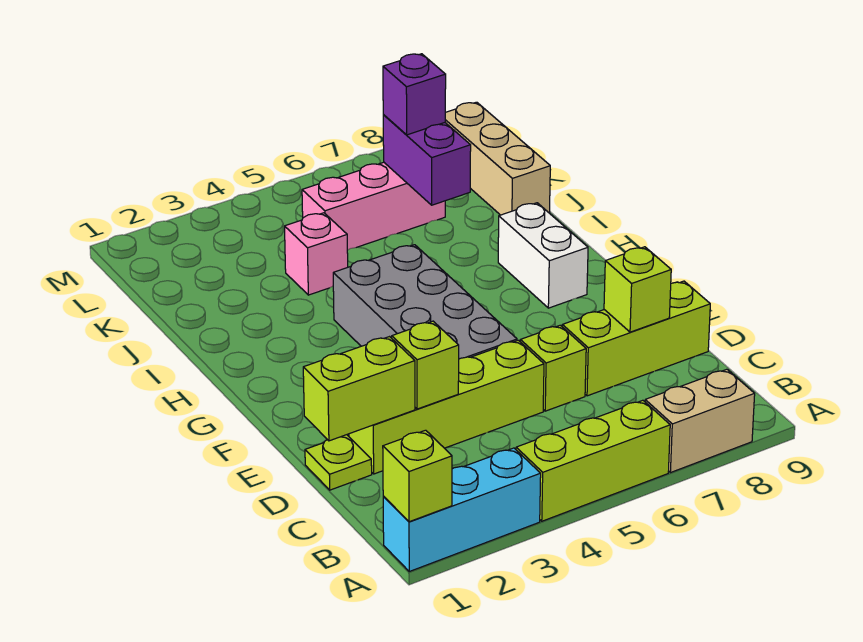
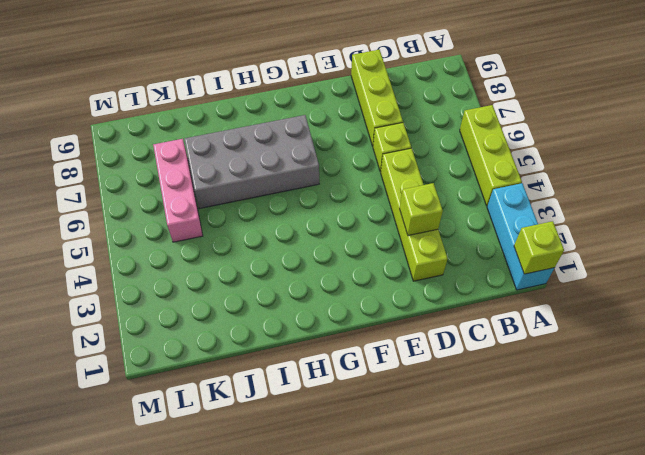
grey brick G6:J7 level 1 -> grey brick E4:H5 level 1
none -> tan brick A7:A8 level 1
none -> lime plate D1 level 1
none -> white brick G8:H8 level 1

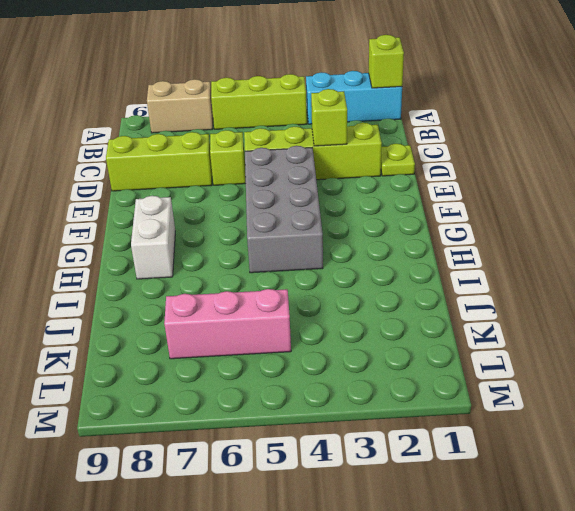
none -> pink brick J4 level 1
none -> tan brick J9:L9 level 1
none -> lime brick D1:D2 level 2

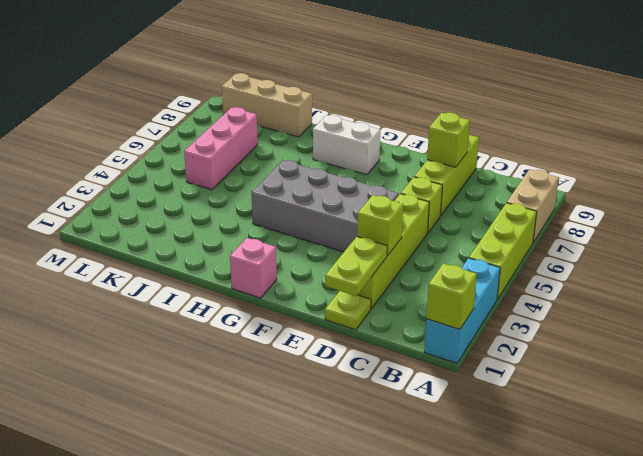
lime plate D1:D2 level 2 -> lime brick D1:D2 level 2
pink brick G1 level 1 -> pink brick J4 level 1
none -> purple brick J7:K7 level 2
none -> purple brick K7 level 3

